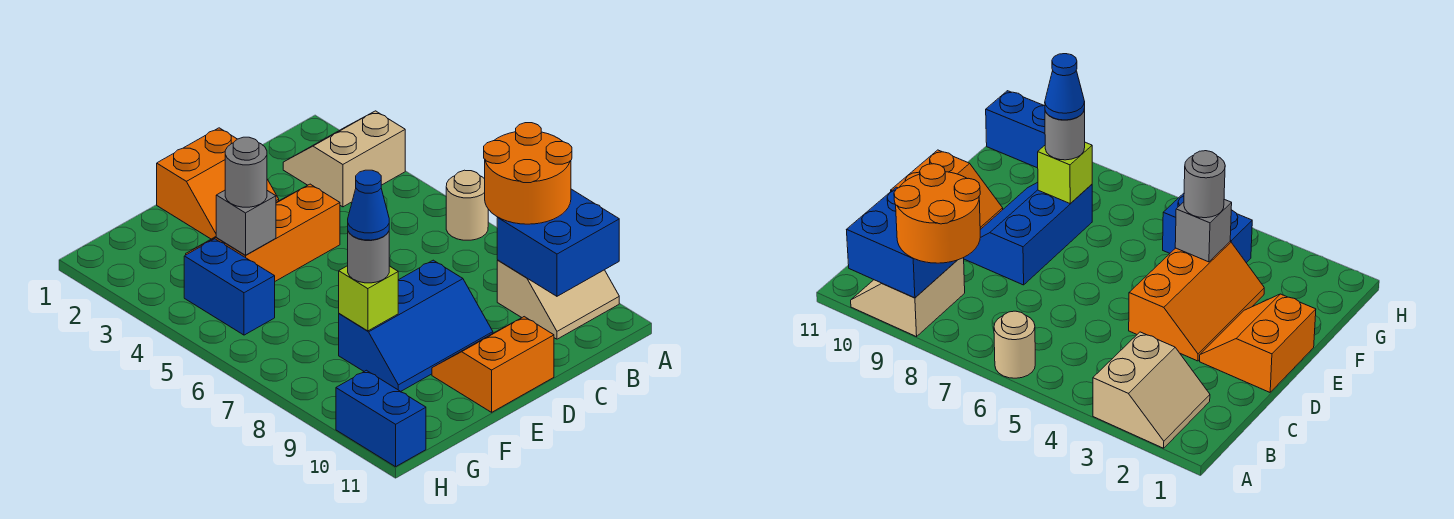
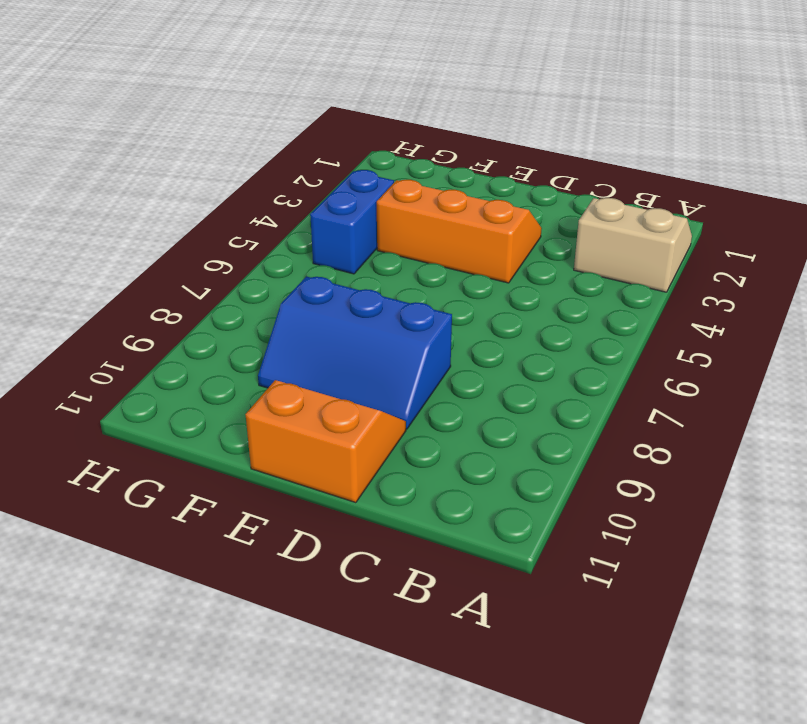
none -> tan round brick A6 level 1
none -> tan slope A9:B10 level 1 top 9
none -> orange slope D1:E2 level 1 top 1

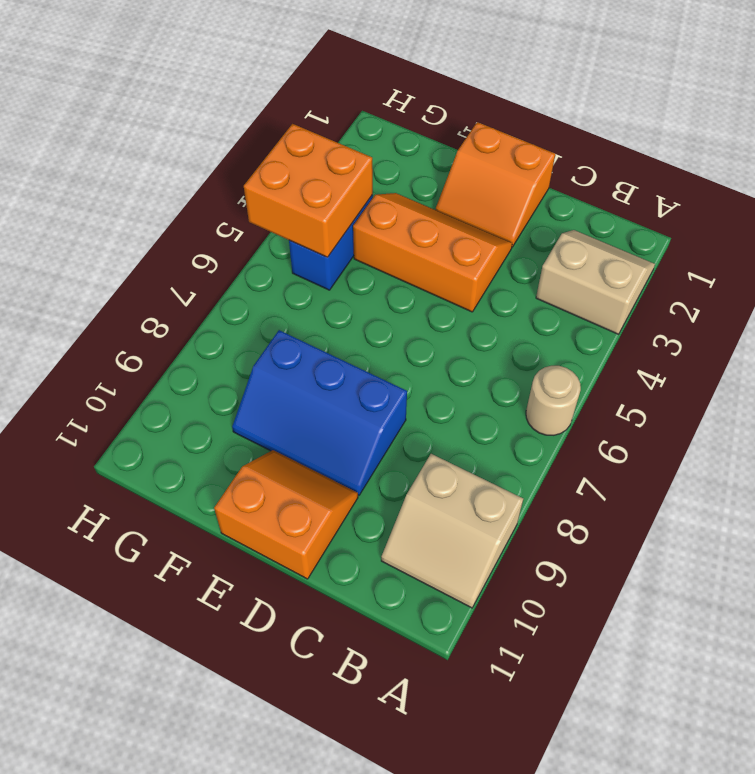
orange brick G4:H5 level 2 -> none
none -> blue brick H10:H11 level 1
none -> blue brick A9:B10 level 2
none -> grey brick F4 level 2

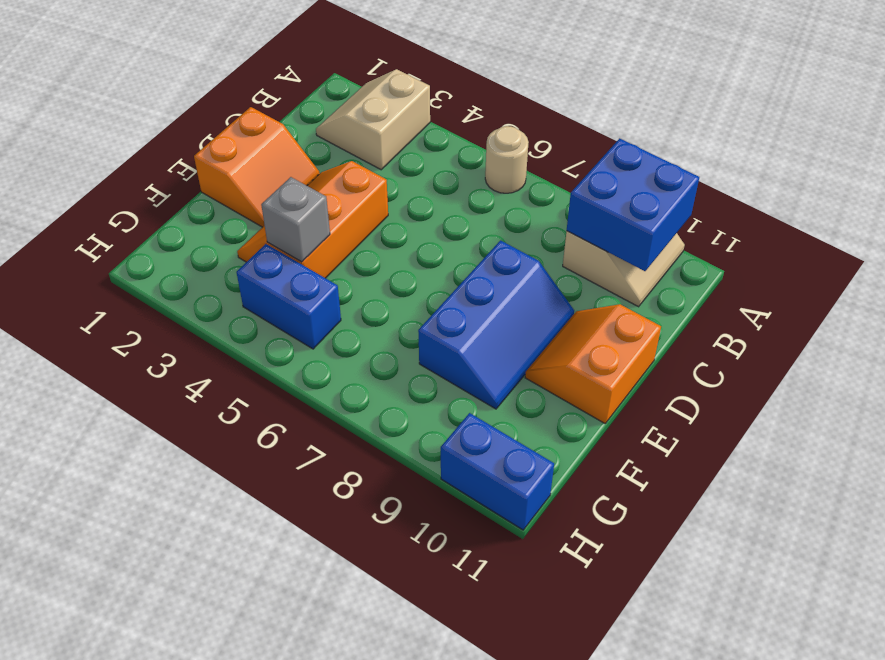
none -> lime brick F8 level 2
none -> orange round brick A8:B9 level 3
none -> grey round brick F4 level 3

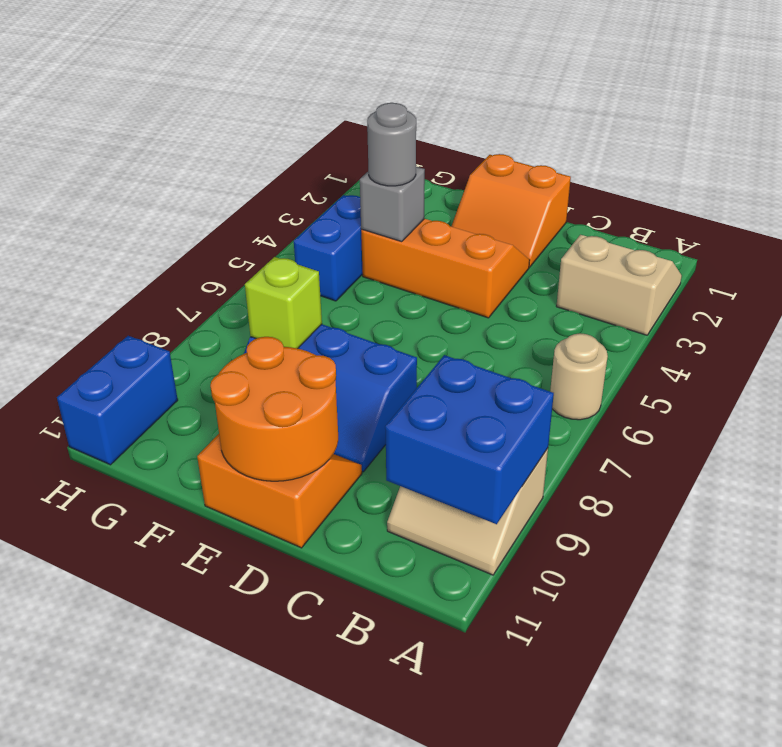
orange round brick D10:E11 level 2 -> orange round brick A8:B9 level 3
none -> grey round brick F8 level 3
none -> blue cone F8 level 4

